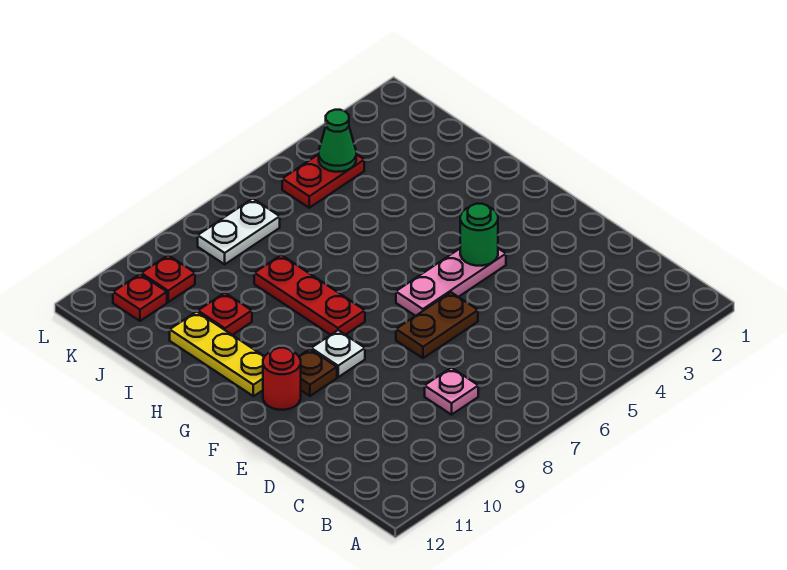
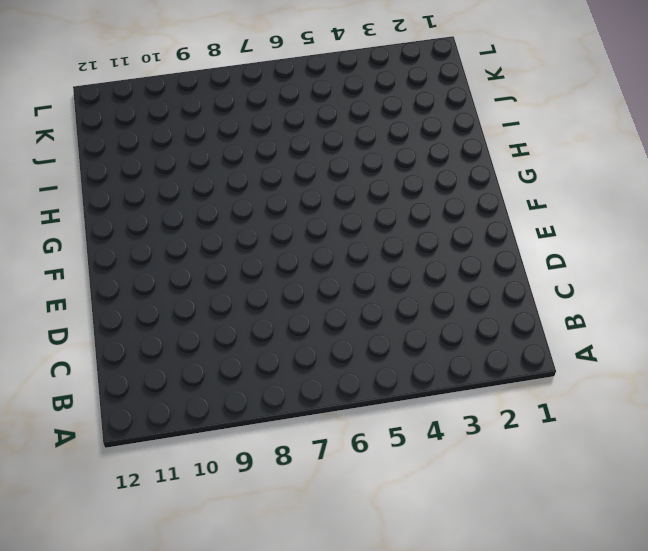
none -> pink plate C8 level 1
none -> brown plate E6:E7 level 1
none -> pink plate F4:F6 level 1

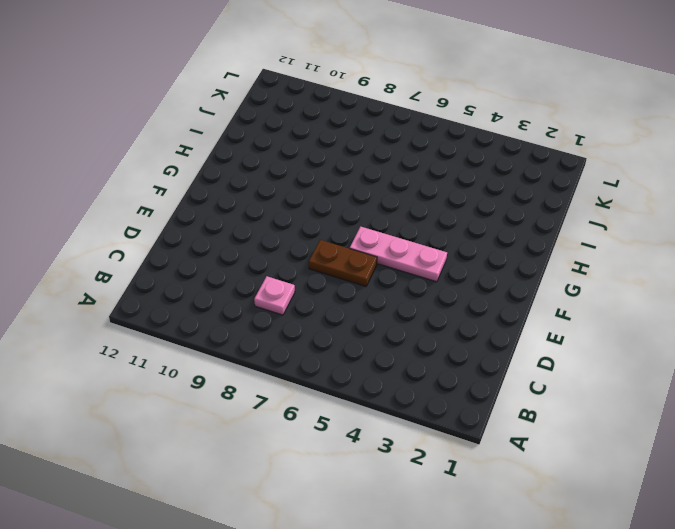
none -> white plate F9 level 1
none -> brown plate F10 level 1
none -> red round brick F11 level 1

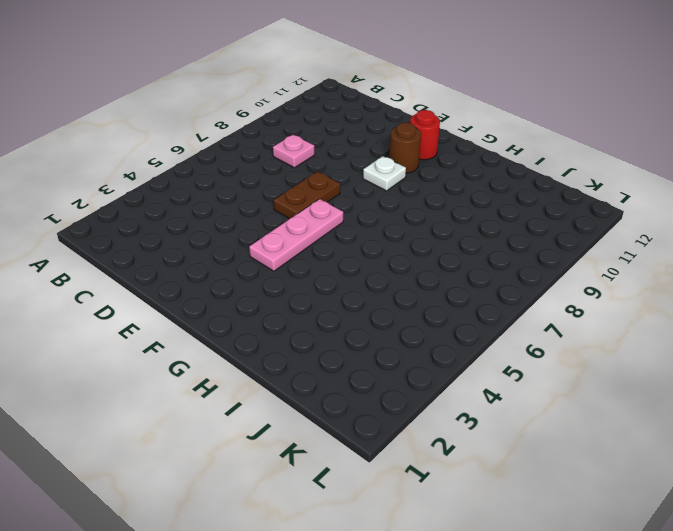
brown round brick F10 level 1 -> brown plate F10 level 1
none -> red plate G8:I8 level 1
none -> yellow plate G11:I11 level 1
none -> red plate I10 level 1

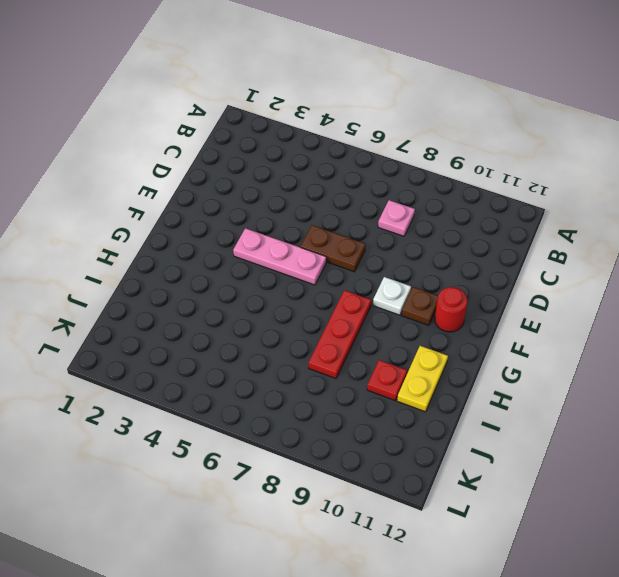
yellow plate H11:I11 level 1 -> yellow plate G11:I11 level 1
none -> red plate K4:K5 level 1
none -> white plate K7:K8 level 1
none -> red plate K10 level 1

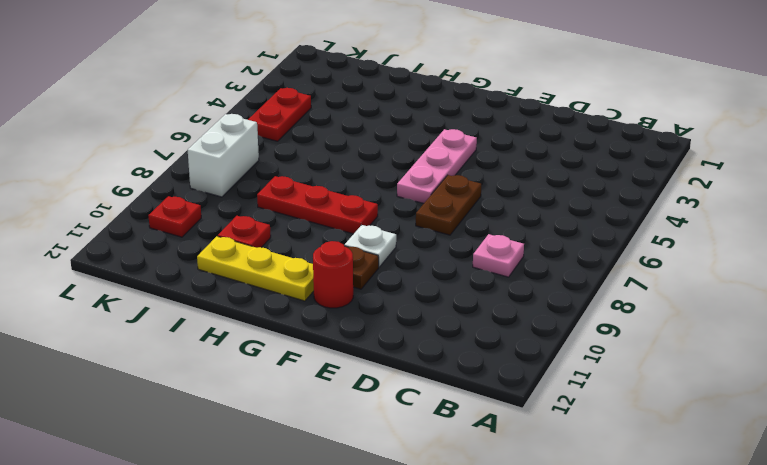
white brick K7:K8 level 1 -> white plate K7:K8 level 1
none -> red plate K11 level 1
none -> green round brick F4 level 2
none -> green cone K4 level 2

